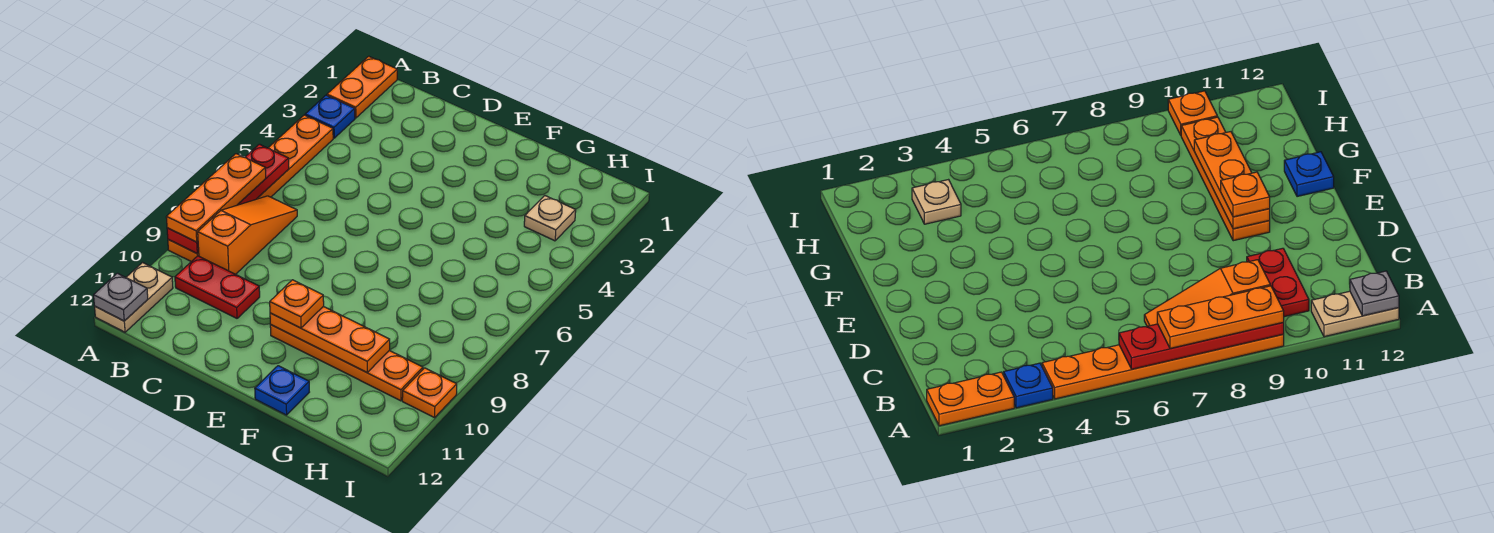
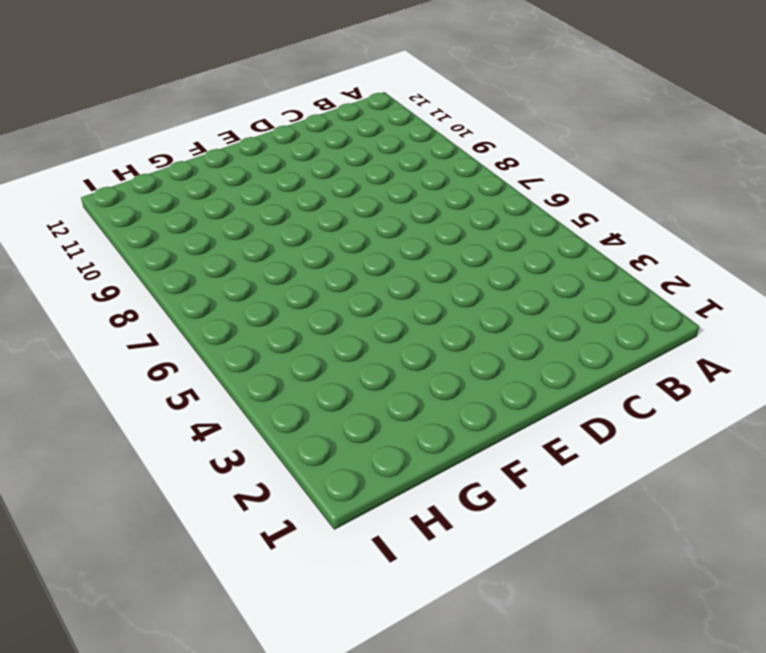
none -> orange plate A1:A2 level 1
none -> blue plate A3 level 1
none -> orange plate A4:A9 level 1

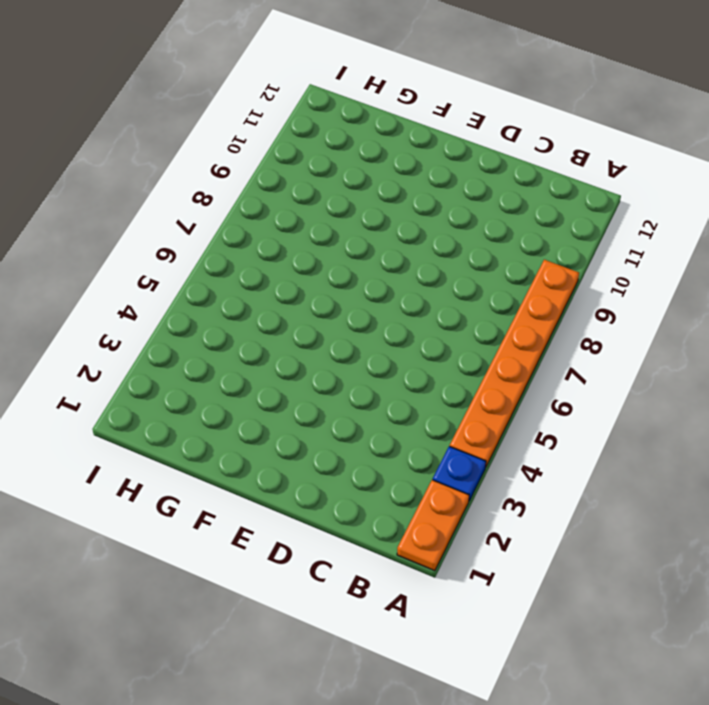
none -> tan plate A11:A12 level 1
none -> orange slope B7:B9 level 1 top 9
none -> red plate B10:C10 level 1

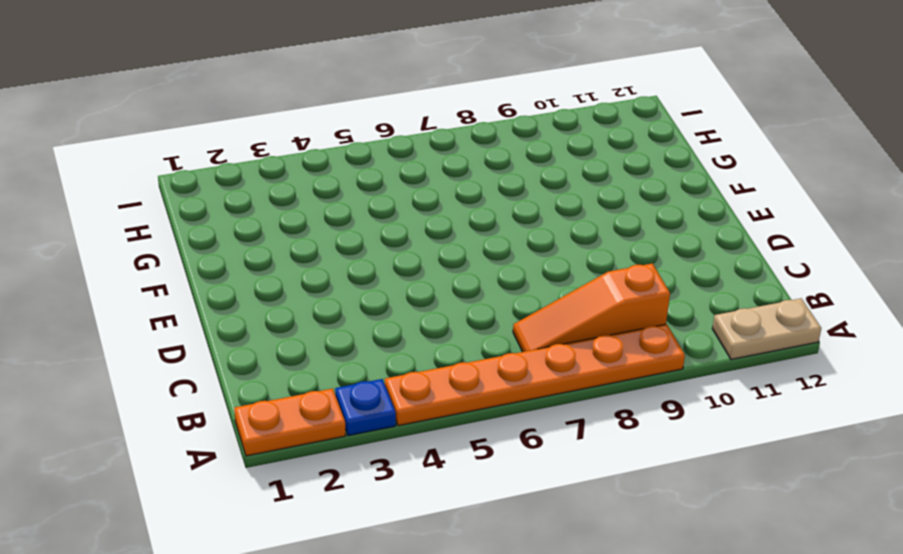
none -> red plate B10:C10 level 1
none -> orange plate E10:H10 level 1
none -> blue plate F12 level 1

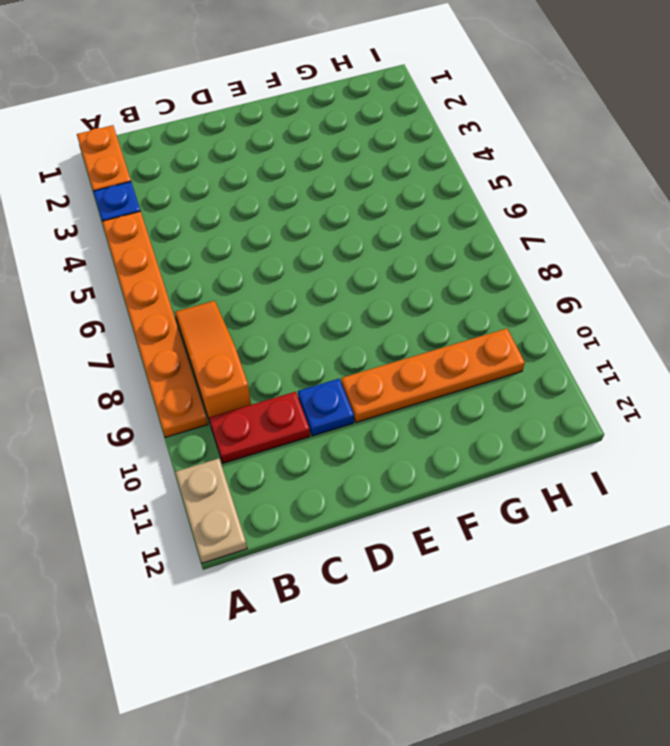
blue plate D10 level 1 -> blue plate F12 level 1
none -> tan plate H3 level 1
none -> orange plate I10 level 1
none -> red plate A6:A9 level 2

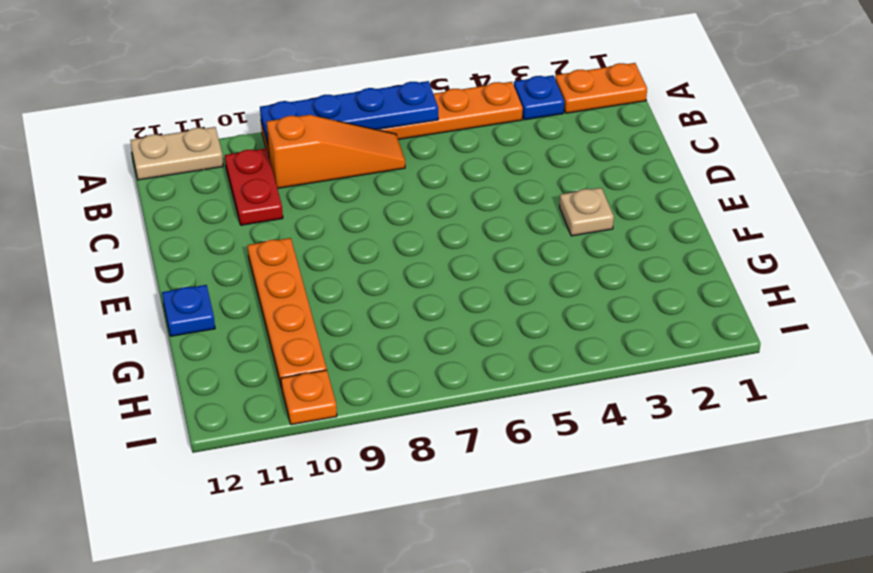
blue plate A6:A9 level 2 -> red plate A6:A9 level 2
tan plate E3 level 1 -> tan plate H3 level 1
none -> grey plate A12 level 2
none -> orange plate E10:G10 level 2
none -> orange plate A7:A9 level 3

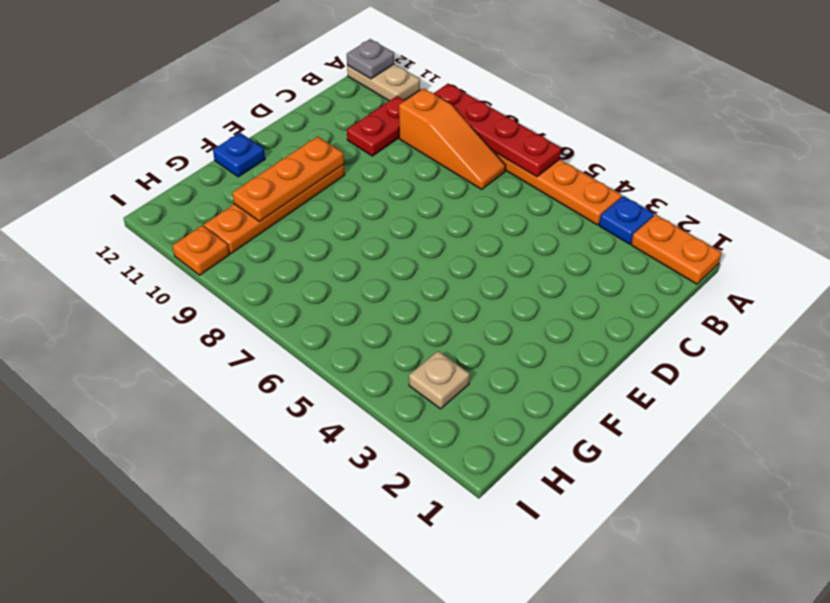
none -> orange plate A7:A9 level 3
none -> orange plate E10 level 3

